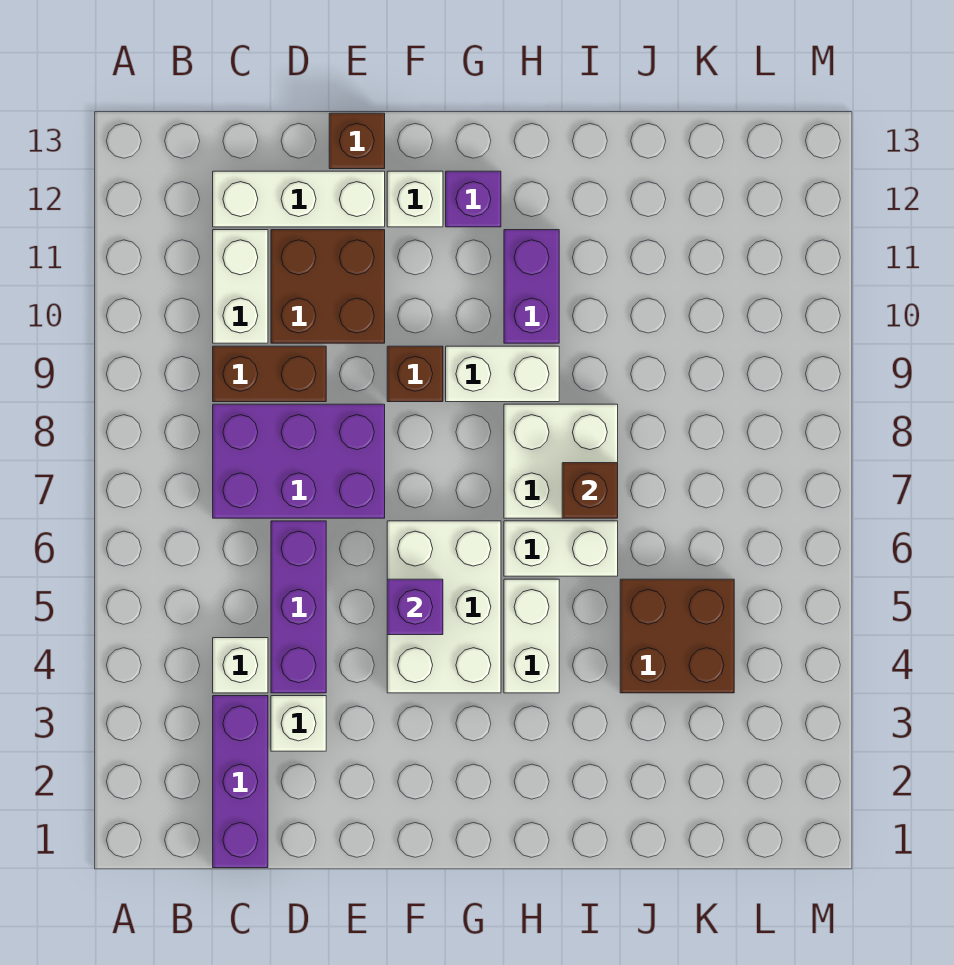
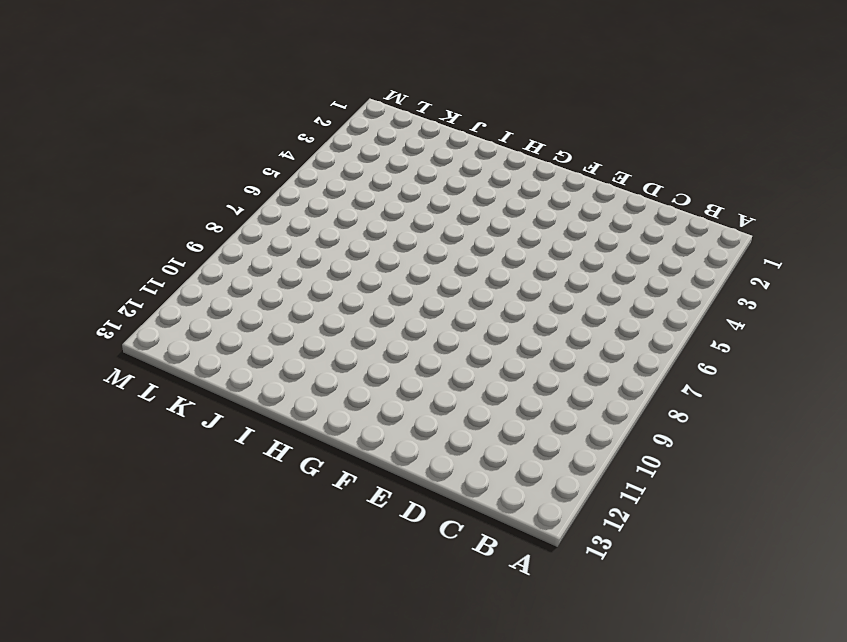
none -> purple brick C1:C3 level 1
none -> white brick C4 level 1
none -> purple brick C7:E8 level 1

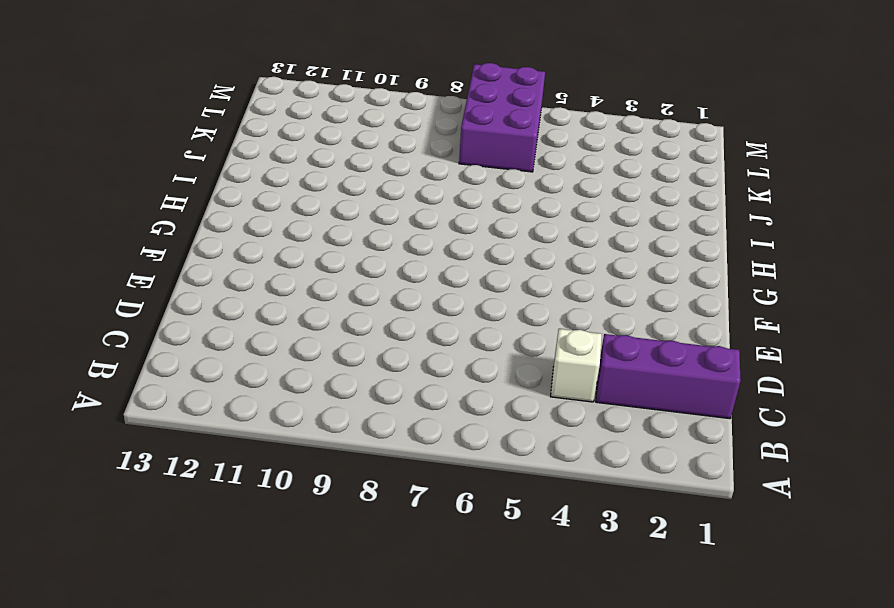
purple brick K6:M7 level 1 -> purple brick C7:E8 level 1
none -> brown brick C9:D9 level 1
none -> white brick C10:C11 level 1
none -> white brick C12:E12 level 1

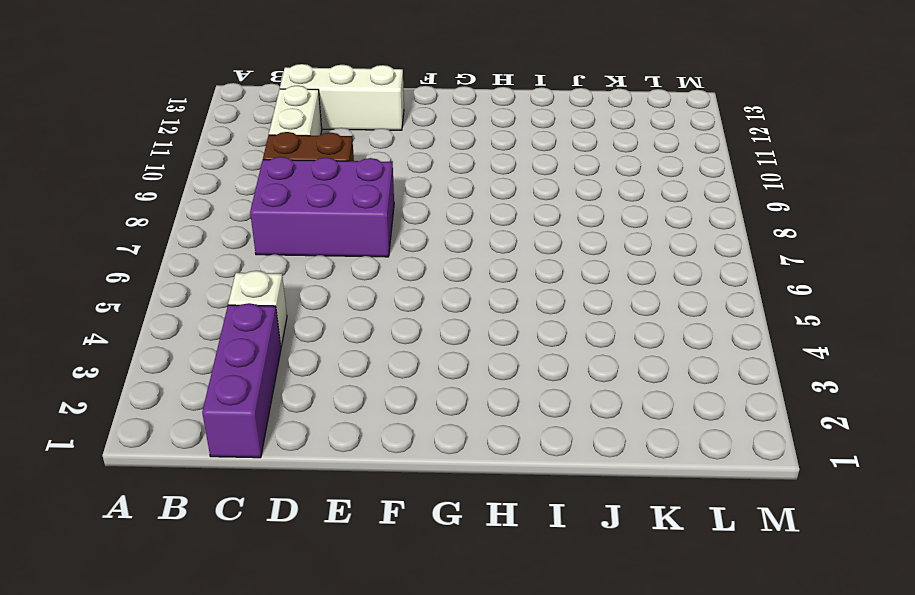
none -> white brick D3 level 1
none -> purple brick D4:D6 level 1
none -> brown brick D10:E11 level 1

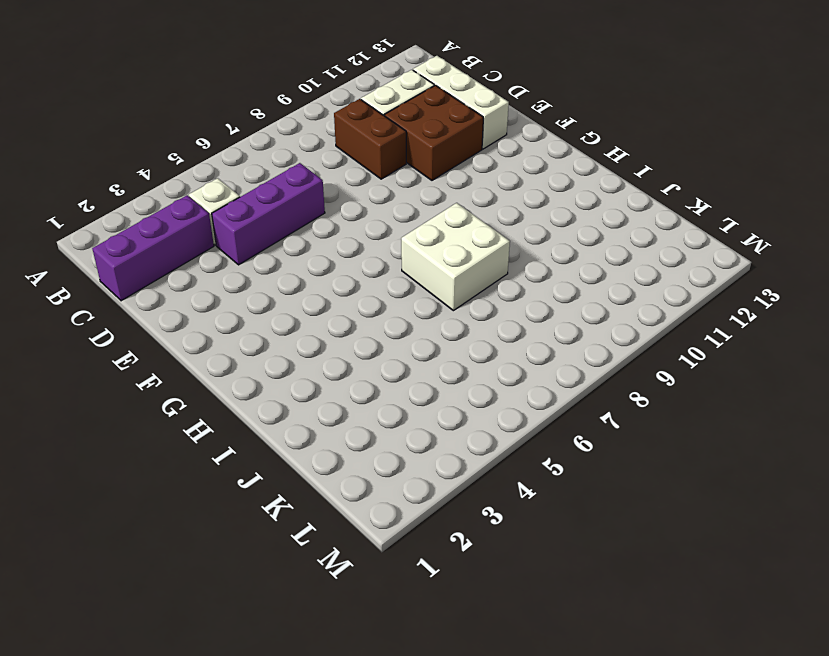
none -> purple brick C7:E8 level 1
none -> white brick D3 level 1
none -> brown brick E13 level 1

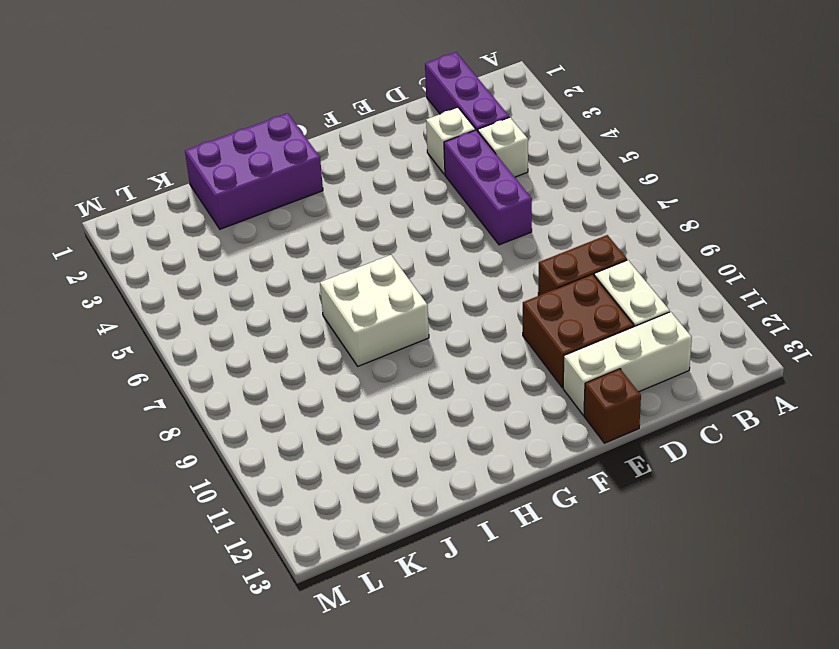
purple brick H1:J2 level 1 -> purple brick C7:E8 level 1
none -> white brick F4:G6 level 1
none -> brown brick F9 level 1
none -> white brick F12 level 1

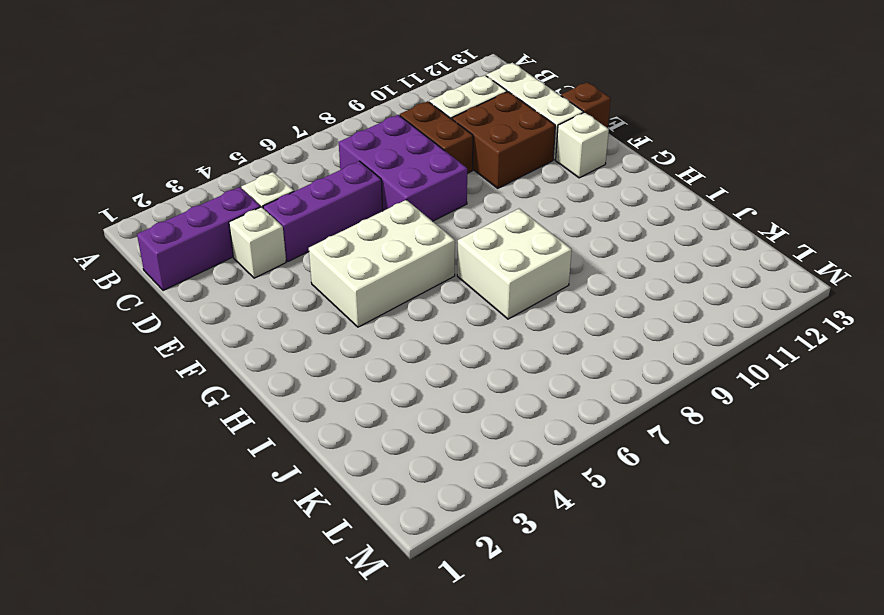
none -> brown brick F9 level 1
none -> white brick G9:H9 level 1
none -> purple brick G12 level 1

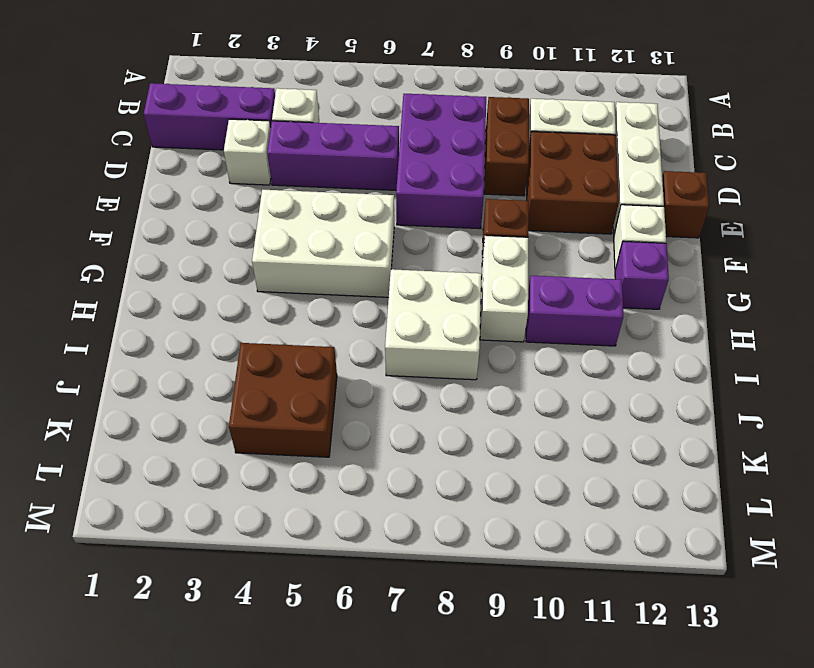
none -> white brick H4:H5 level 1
none -> white brick H6:I6 level 1
none -> purple brick F5 level 2

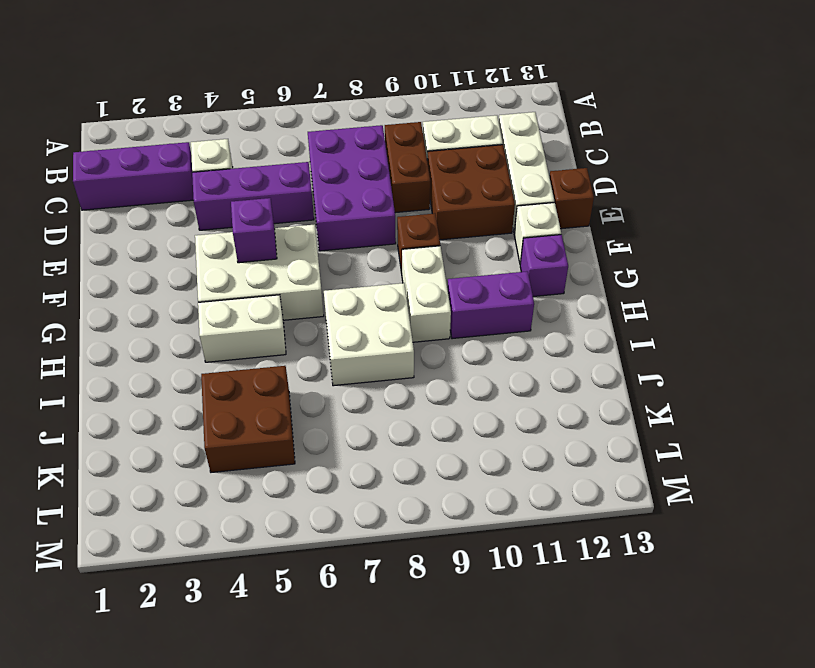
none -> white brick D3 level 1
none -> white brick H6:I6 level 1
none -> brown brick I7 level 2

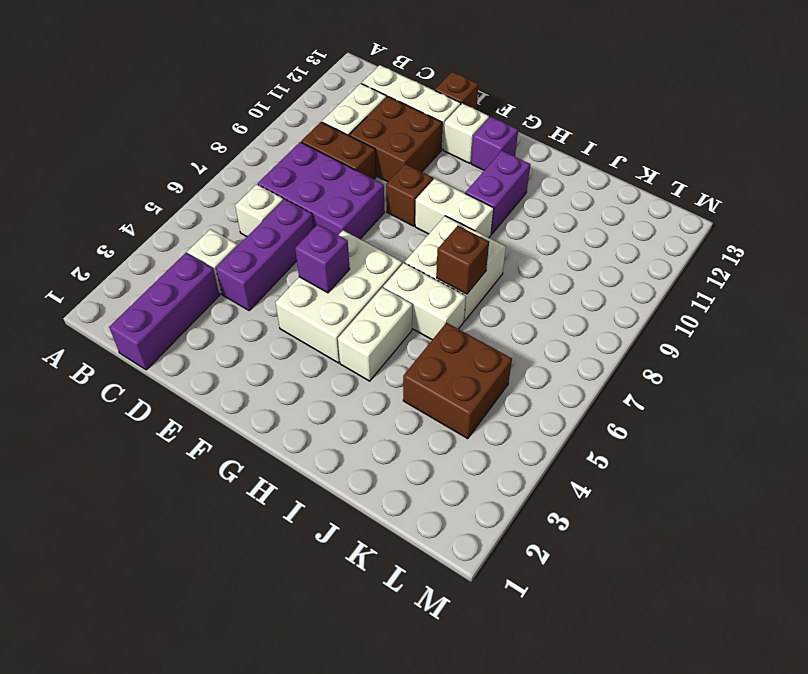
white brick C6 level 1 -> white brick D3 level 1

